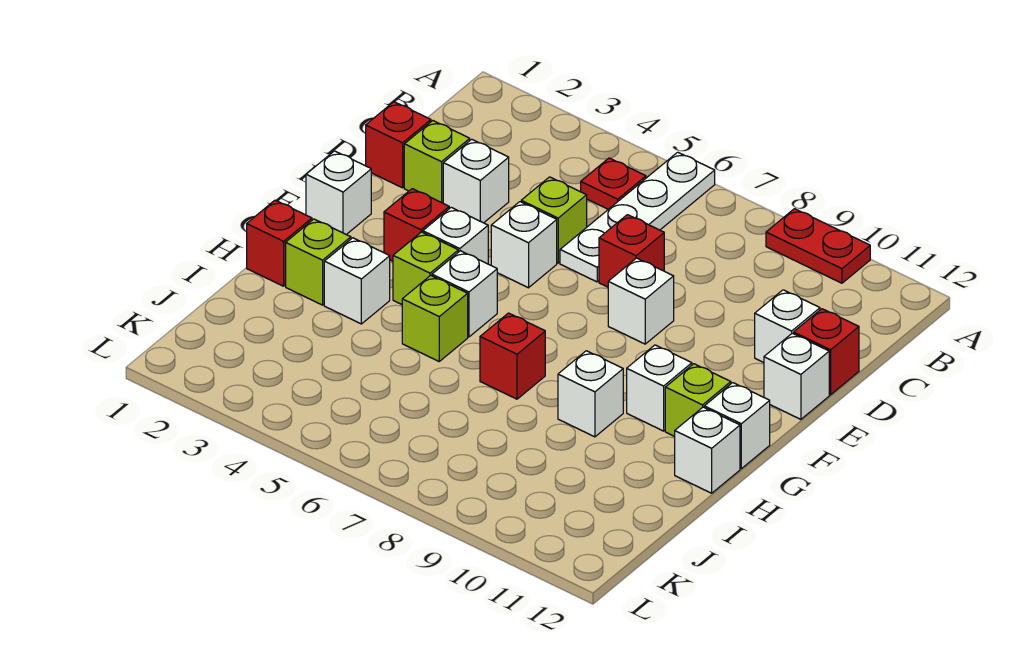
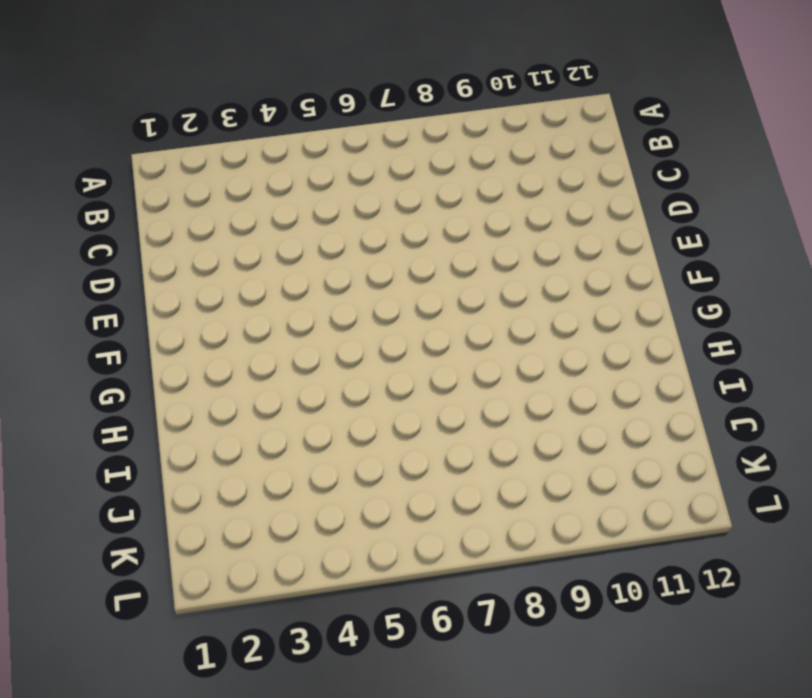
none -> white plate A6:D6 level 1
none -> red plate A9:A10 level 1
none -> red plate B5 level 1

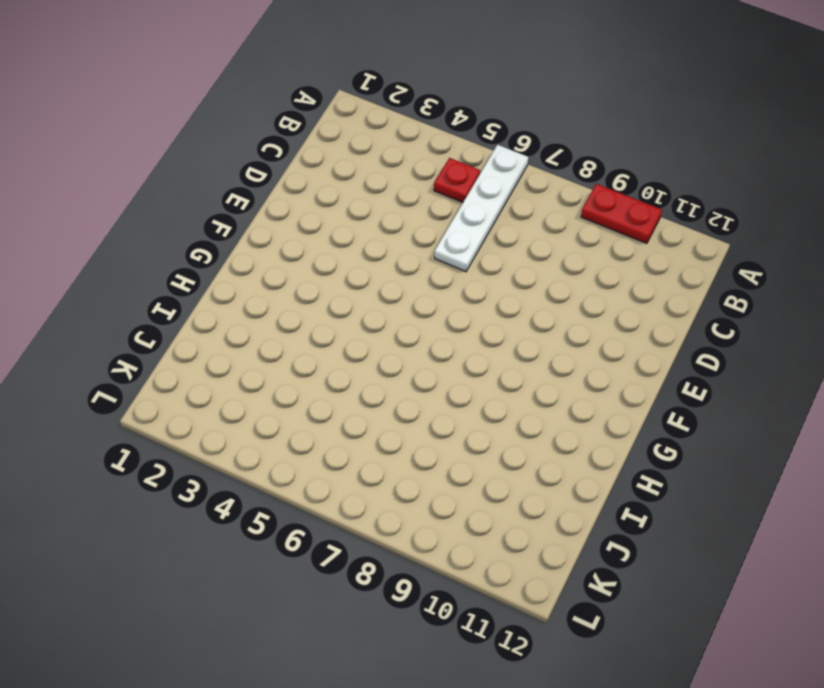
none -> red brick D1 level 1
none -> lime brick D2 level 1
none -> white brick D3 level 1

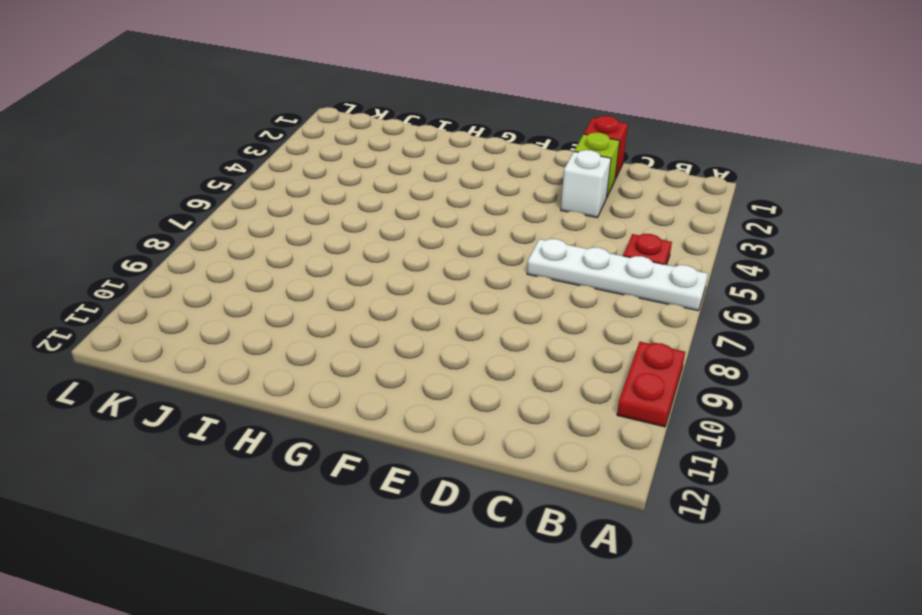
none -> lime brick D5 level 1
none -> red brick D7 level 1
none -> white brick D11 level 1

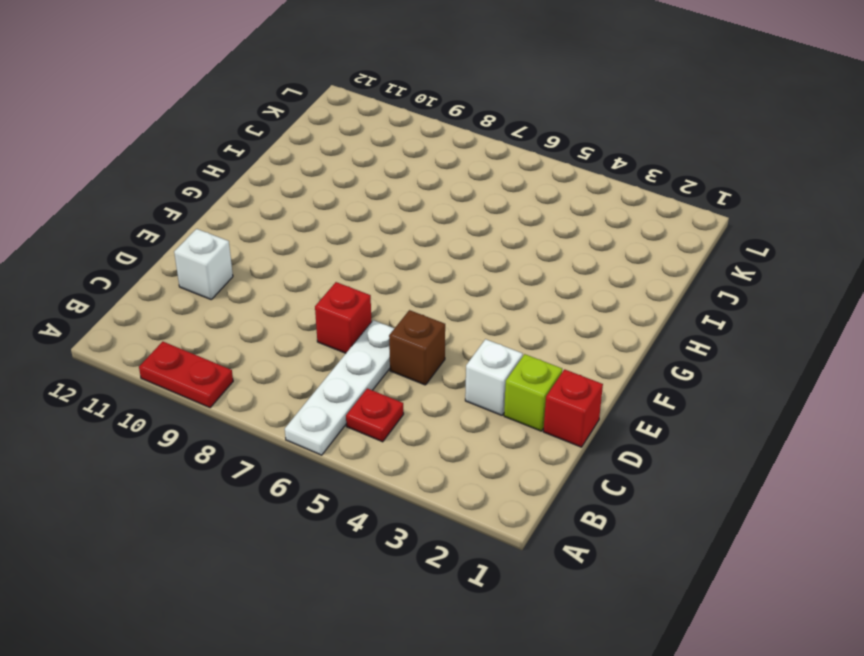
brown brick D5 level 1 -> lime brick D5 level 1
none -> red brick D12 level 1
none -> white brick E5 level 1
none -> white brick E8 level 1

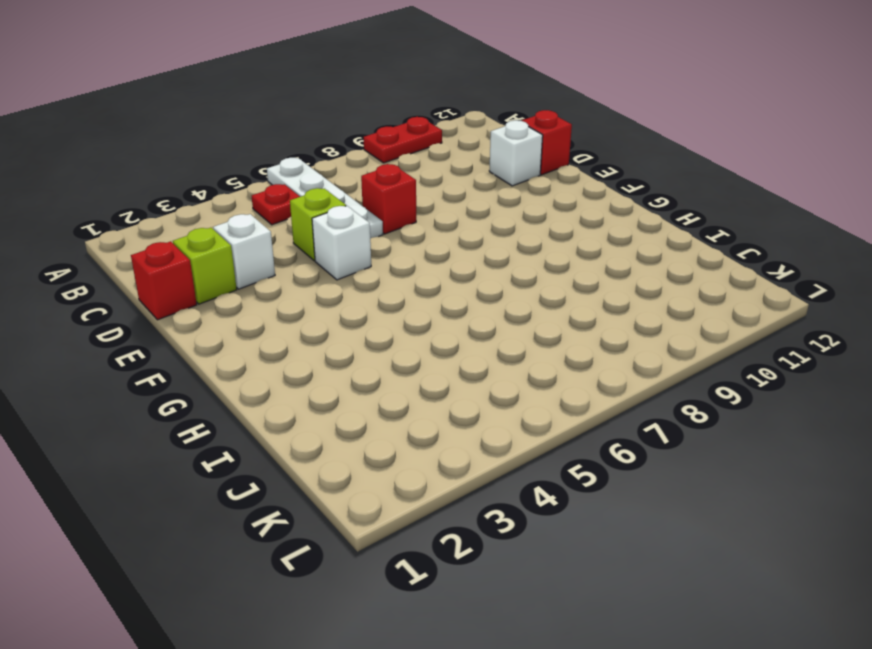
none -> white brick E8 level 1
none -> white brick E12 level 1
none -> white brick F1 level 1

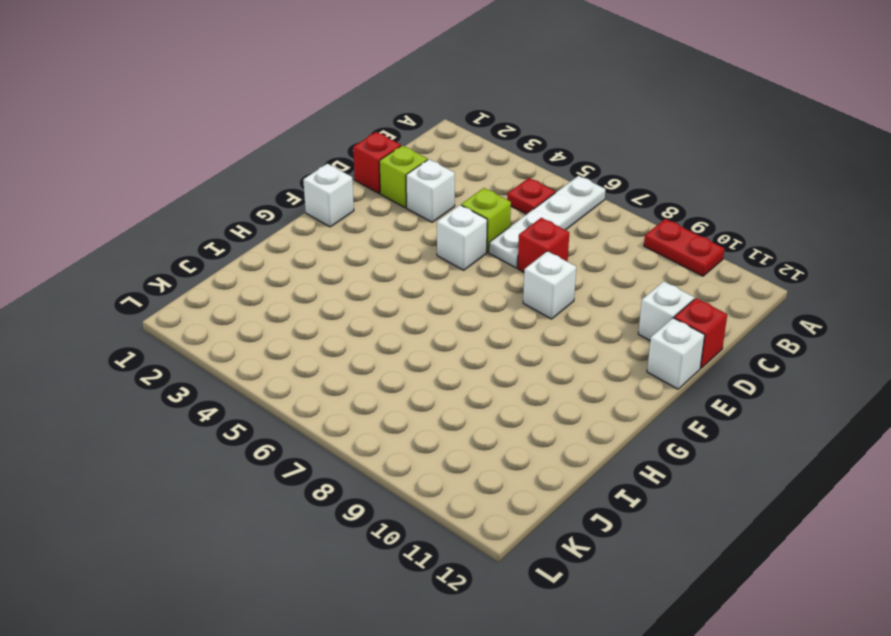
none -> red brick F3 level 1
none -> white brick F4 level 1
none -> lime brick G4 level 1

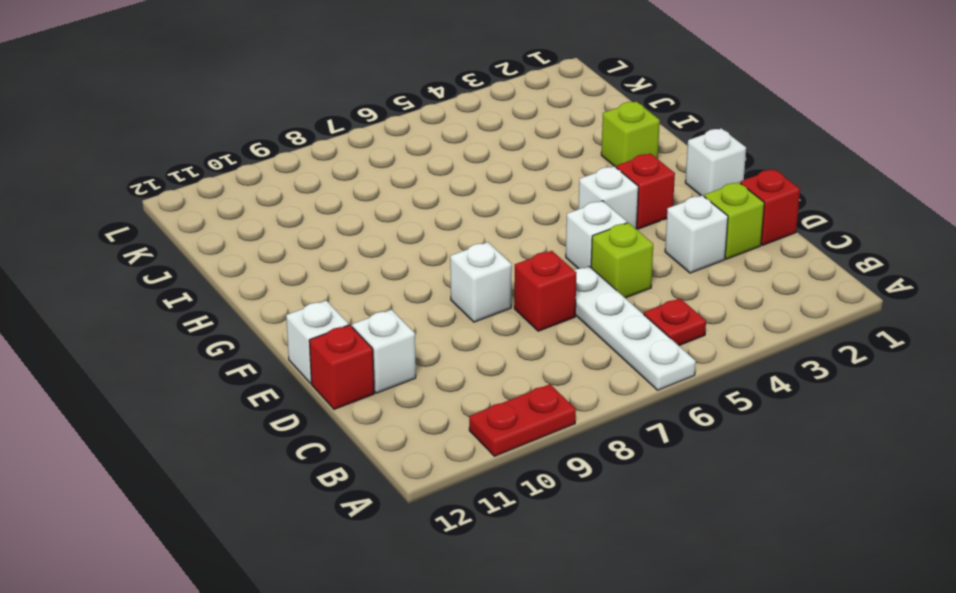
none -> lime brick G4 level 1
none -> white brick G5 level 1
none -> white brick G10 level 1

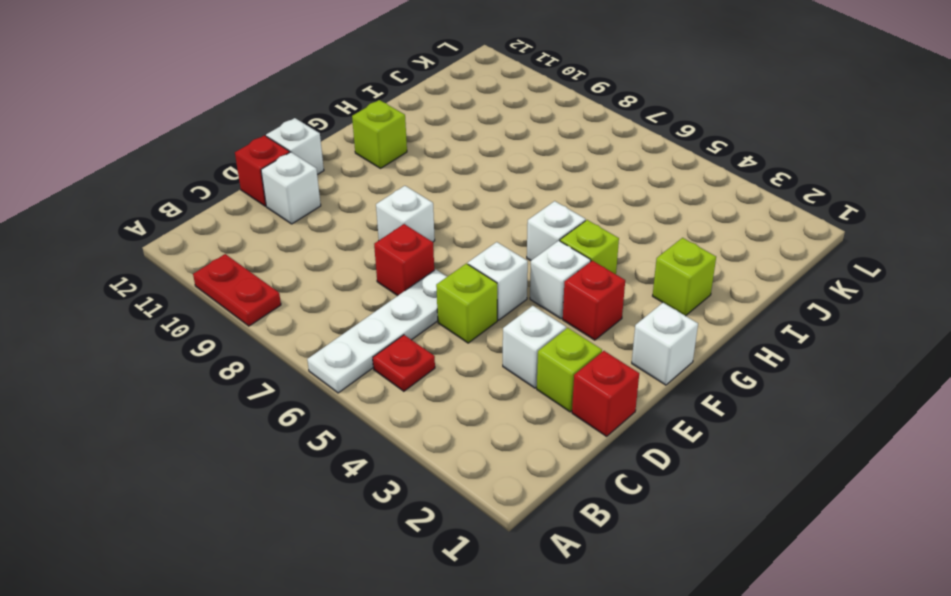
none -> white brick G10 level 1
none -> white brick G12 level 1
none -> red brick H1 level 1

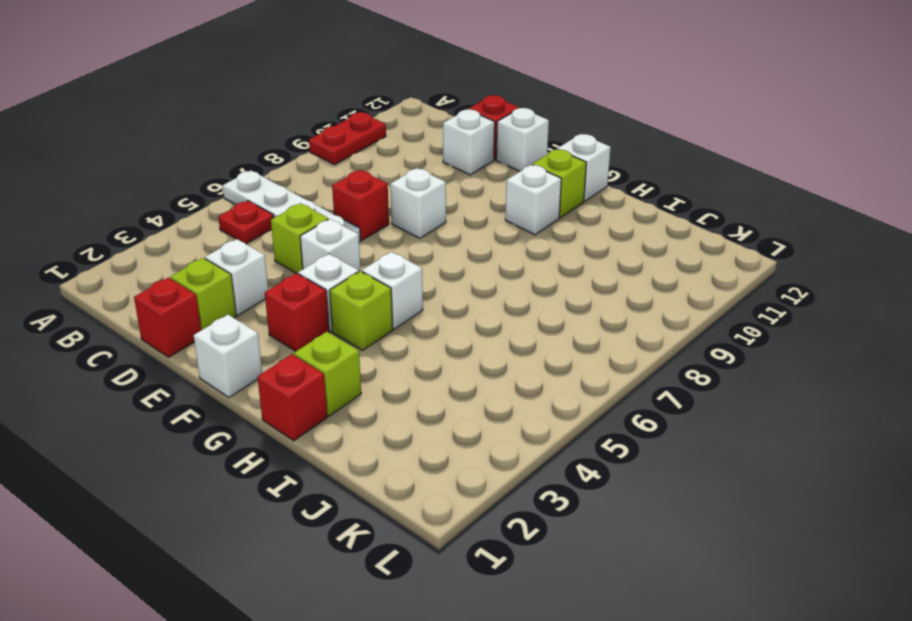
none -> white brick H3 level 1
none -> lime brick H5 level 1
none -> red brick H7 level 1

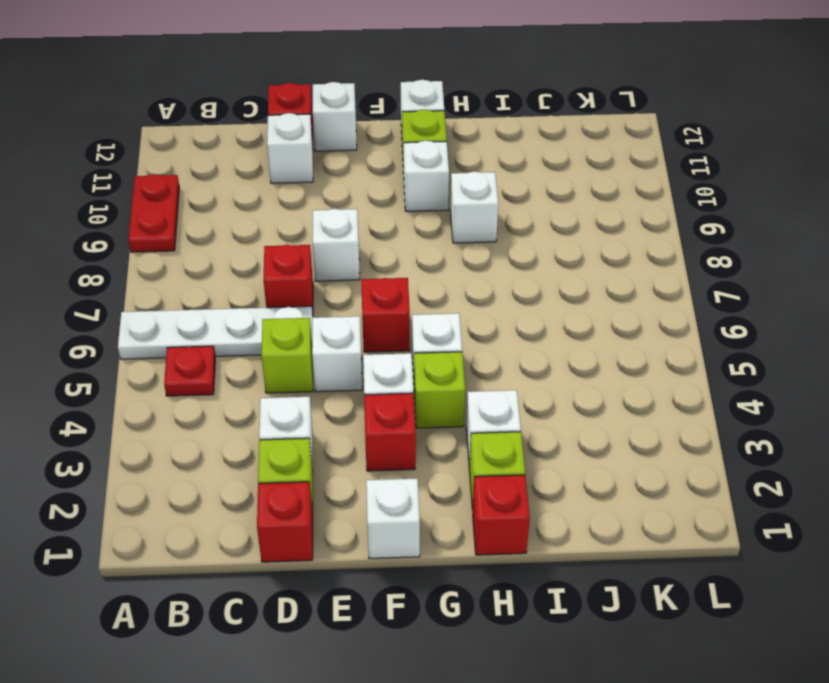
red brick F6 level 1 -> red brick H7 level 1
none -> lime brick H5 level 1
none -> white brick H12 level 1

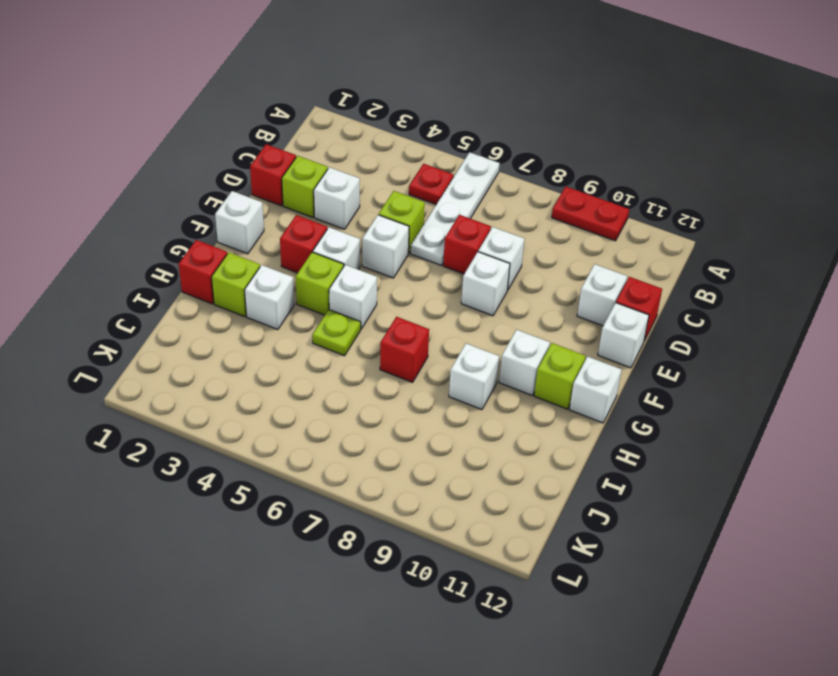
white brick D8 level 1 -> white brick H12 level 1
lime plate H5 level 1 -> lime brick H5 level 1

